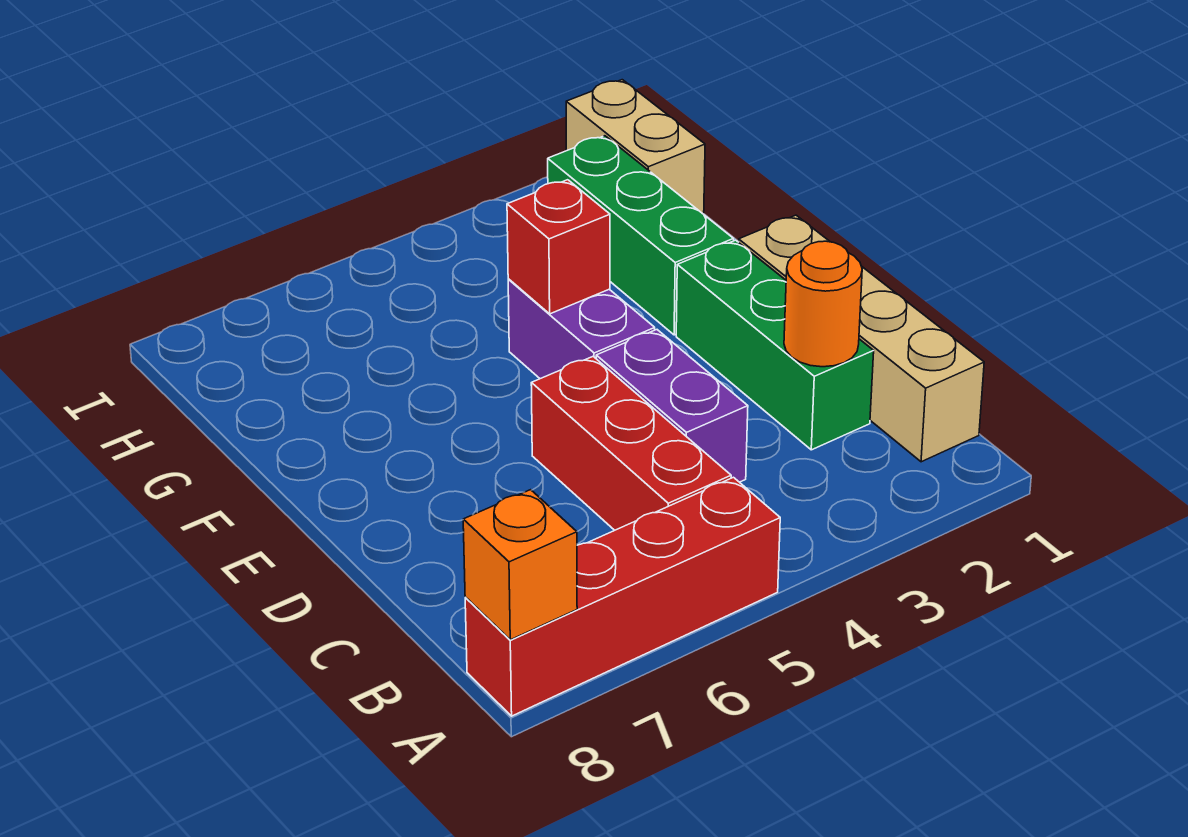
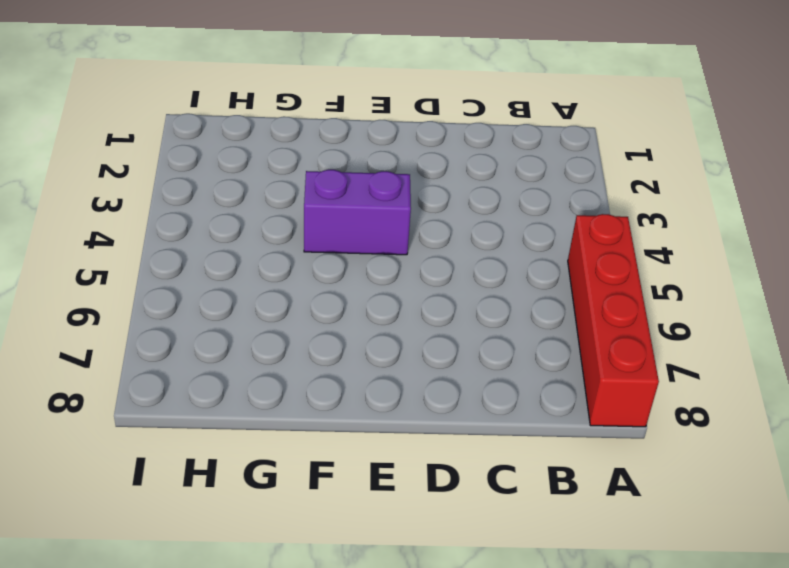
none -> tan brick B1:E1 level 1
none -> red brick B5:D5 level 1

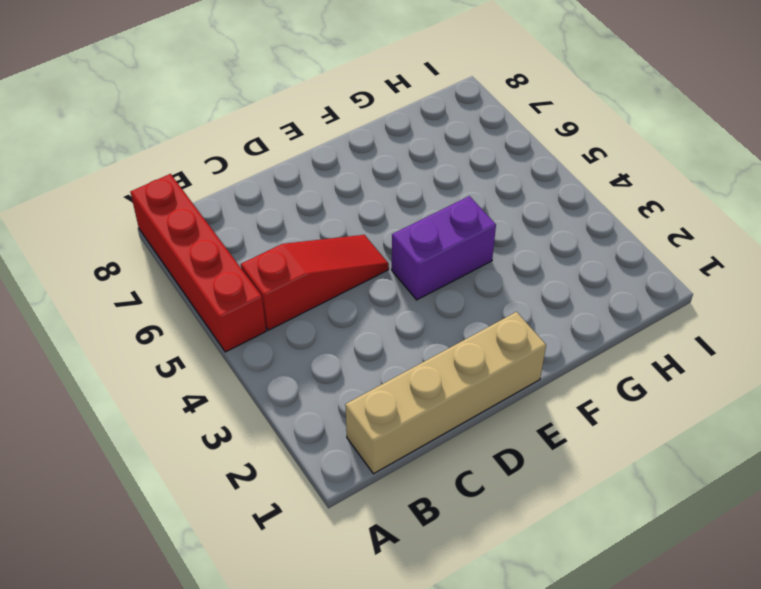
red slope B5:D5 level 1 top B -> red brick B5:D5 level 1
none -> green brick C2:E2 level 1
none -> purple brick C4:D4 level 1

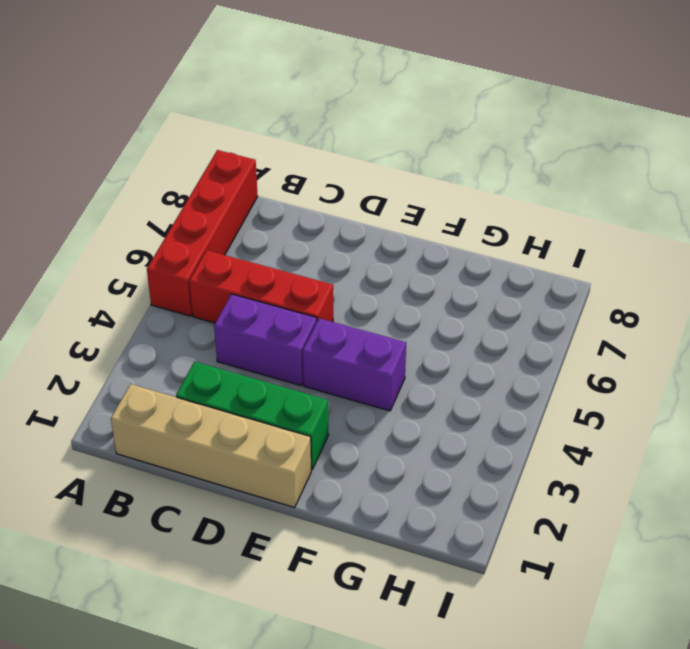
none -> green brick F2:H2 level 1
none -> tan brick H1:I1 level 1

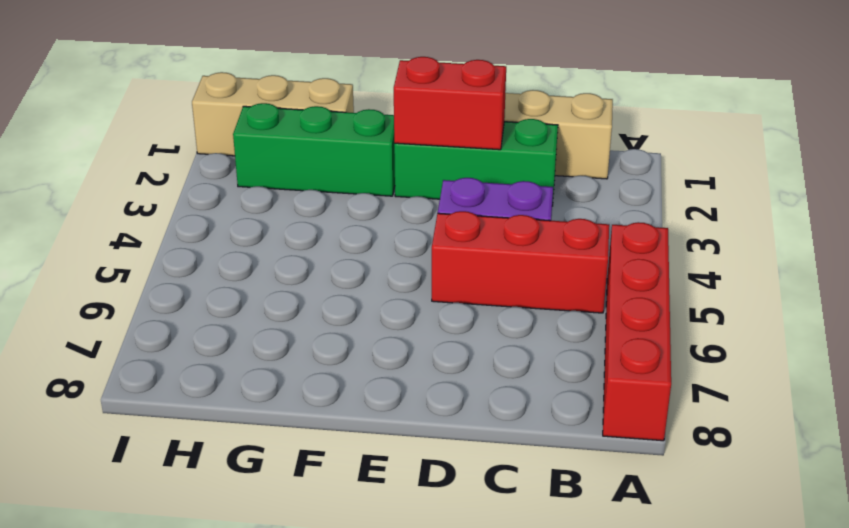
red brick D2:E2 level 2 -> none
tan brick G1:I1 level 1 -> tan brick H1:I1 level 1
none -> purple brick E4:F4 level 1
none -> orange brick A8 level 2

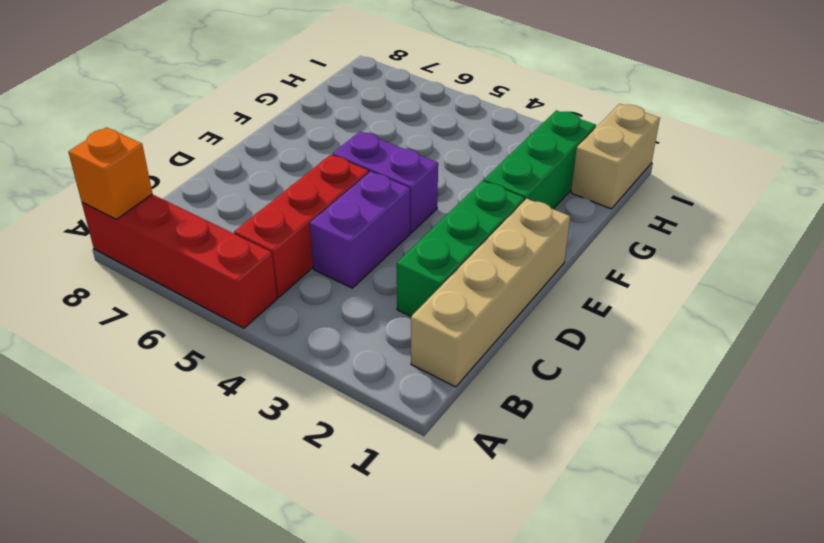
purple brick E4:E5 level 1 -> purple brick E4:F4 level 1
none -> orange round brick C2 level 2
none -> red brick F4 level 2

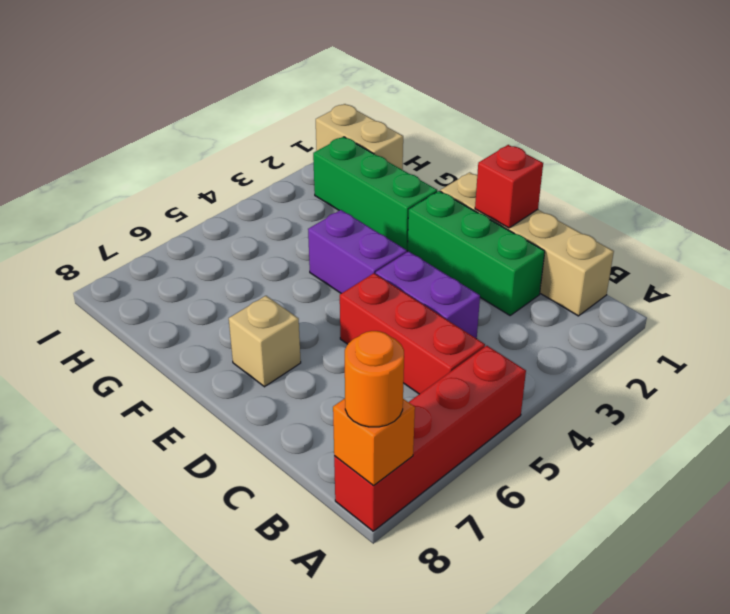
orange round brick A8 level 3 -> orange round brick C2 level 2
red brick D1 level 2 -> red brick F4 level 2
tan brick E7 level 1 -> none

